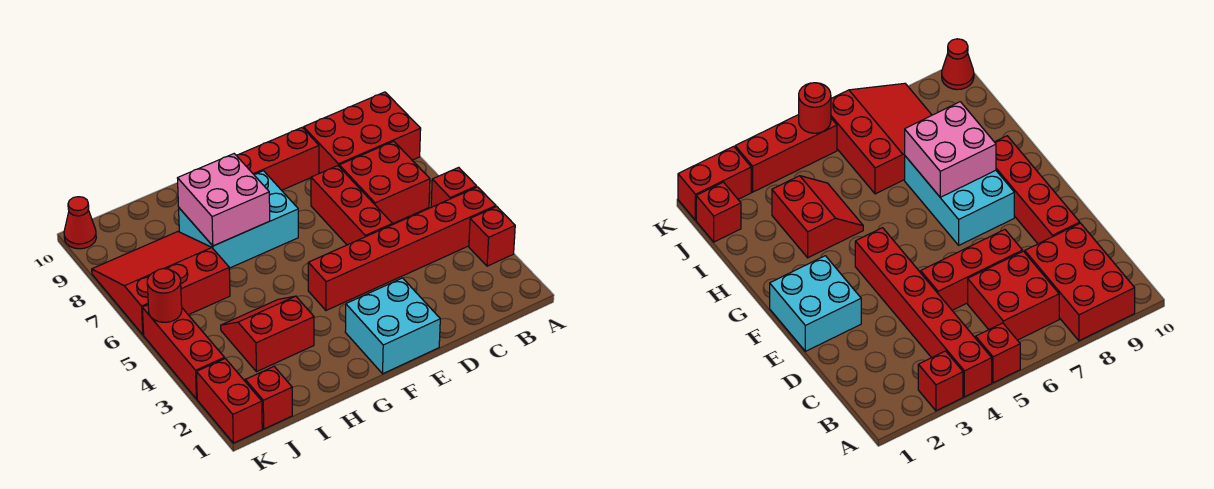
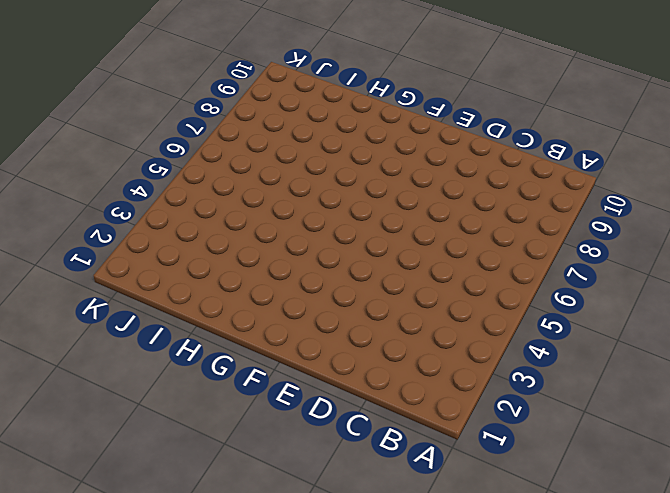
none -> red brick A3 level 1
none -> red brick A4:F4 level 1
none -> red brick A5 level 1

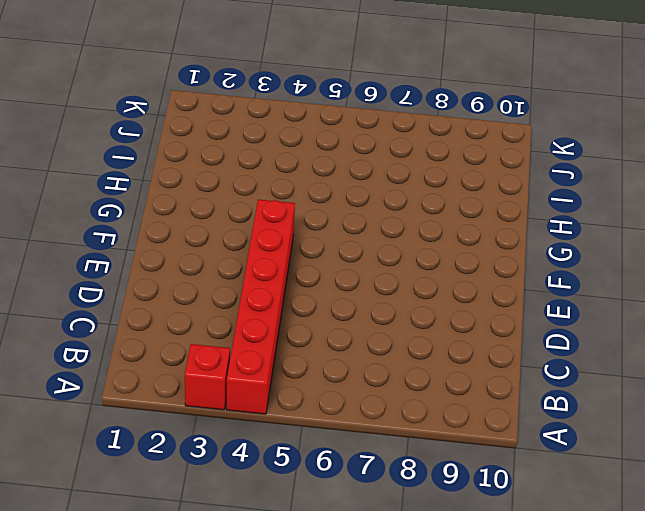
none -> red brick A5 level 1
none -> red brick A8:C9 level 1
none -> red brick B6:C7 level 1

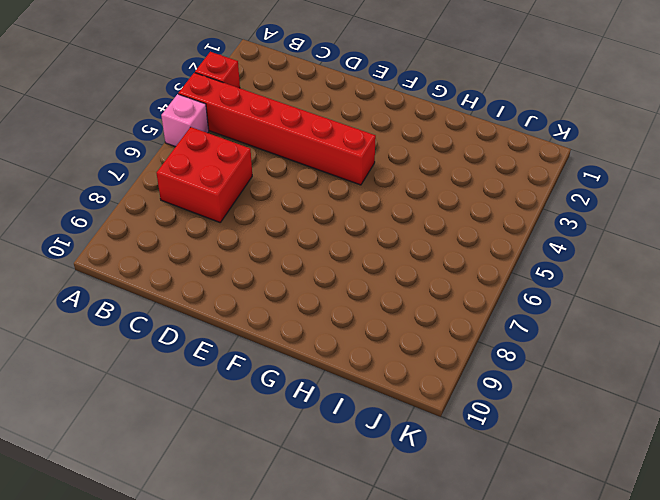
pink brick A5 level 1 -> red brick A5 level 1
none -> red brick A8:C9 level 1
none -> red brick D5:D7 level 1
none -> red brick D9:G9 level 1

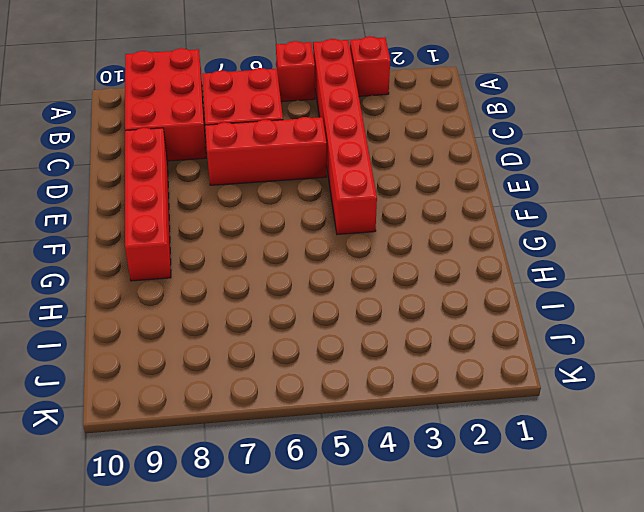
none -> cyan brick E1:F2 level 1
none -> cyan brick F7:H8 level 1
none -> red slope H3:I4 level 1 top 3

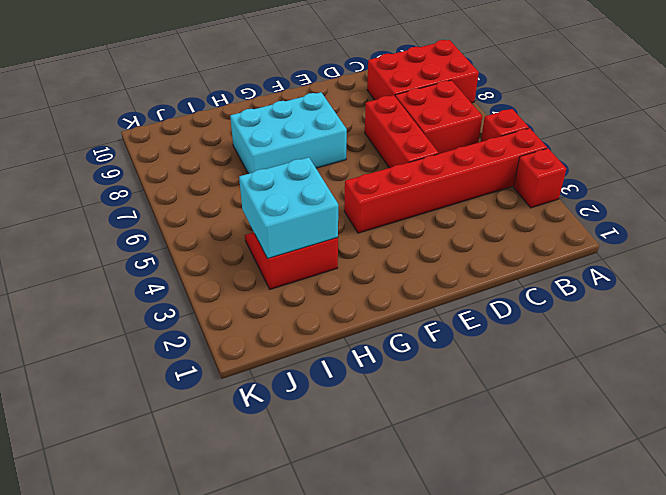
cyan brick H3:I4 level 2 -> cyan brick E1:F2 level 1
none -> red brick D9:G9 level 1
none -> red slope I6:K8 level 1 top 6
none -> red brick J1 level 1

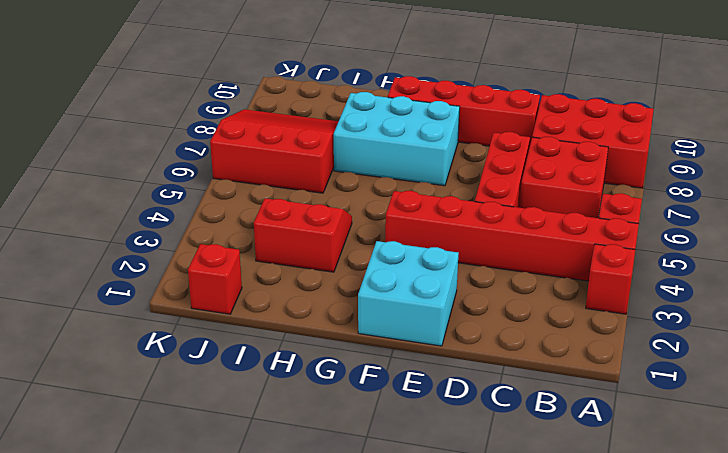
none -> red brick K1:K2 level 1
none -> red brick K3:K5 level 1
none -> red cone K10 level 1

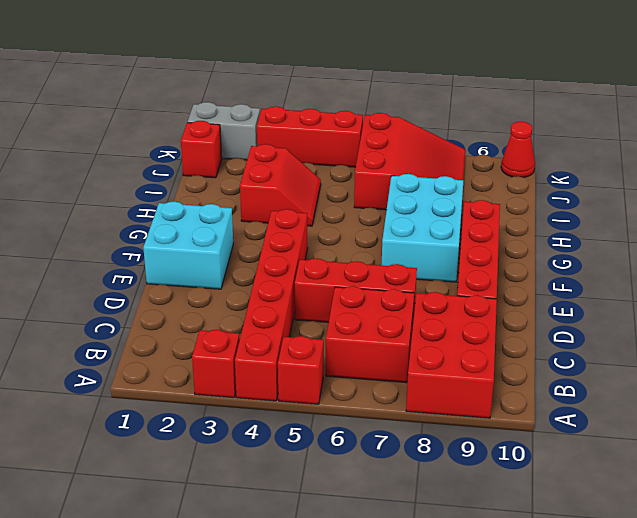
grey brick K1:K2 level 1 -> red brick K1:K2 level 1
none -> pink brick G7:H8 level 2
none -> red round brick K5 level 2

